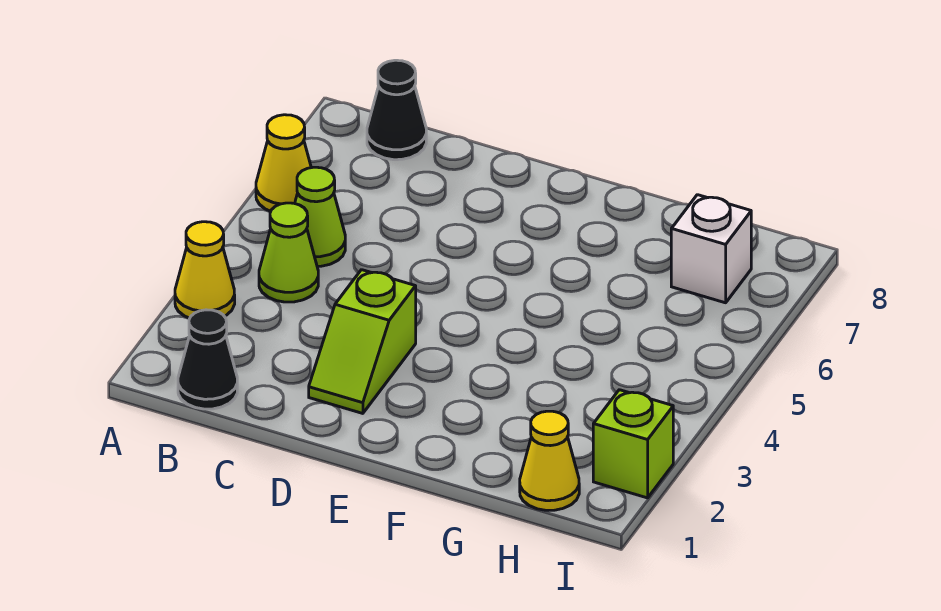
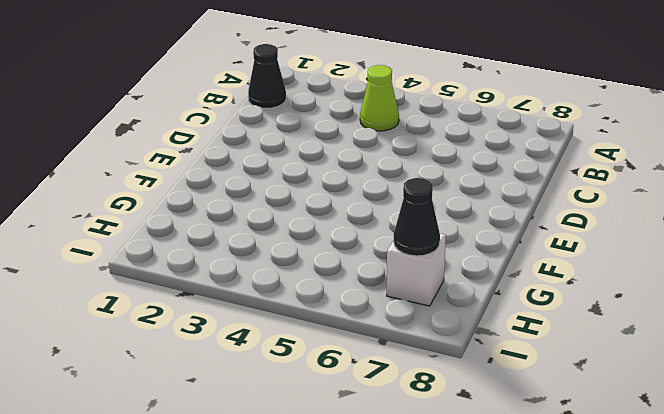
black cone H7 level 2 -> black cone B8 level 1
none -> yellow cone A3 level 1
none -> yellow cone A6 level 1

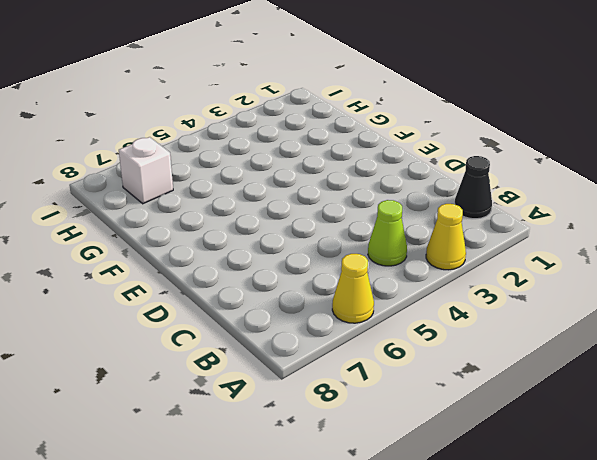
none -> lime cone B5 level 1
none -> black cone B8 level 1

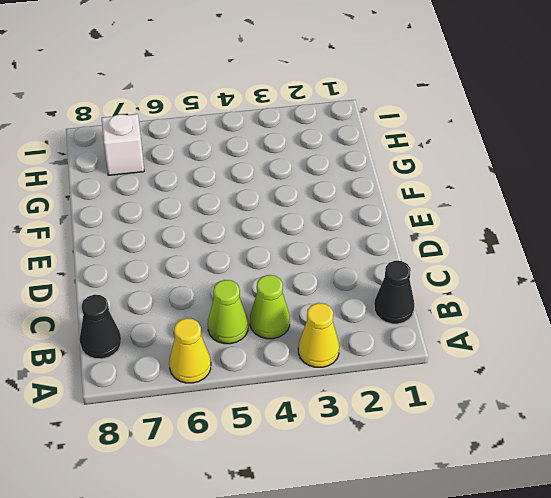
none -> lime slope D2:D3 level 1 top 3
none -> yellow cone H1 level 1

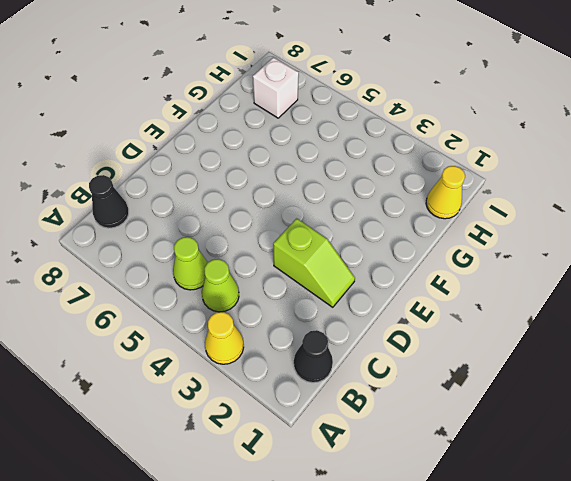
none -> yellow cone A6 level 1
none -> lime brick I2 level 1

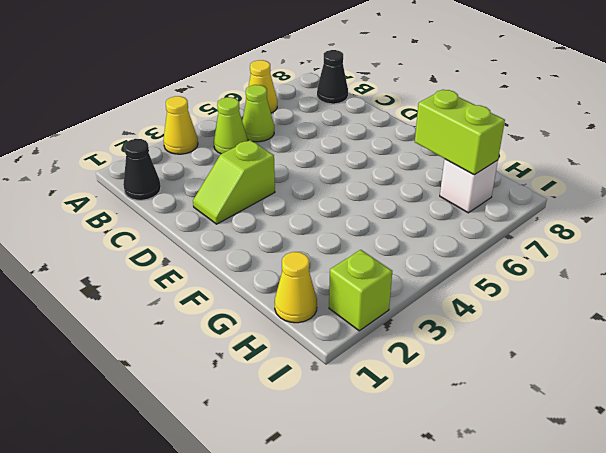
lime brick G7:H7 level 2 -> none

